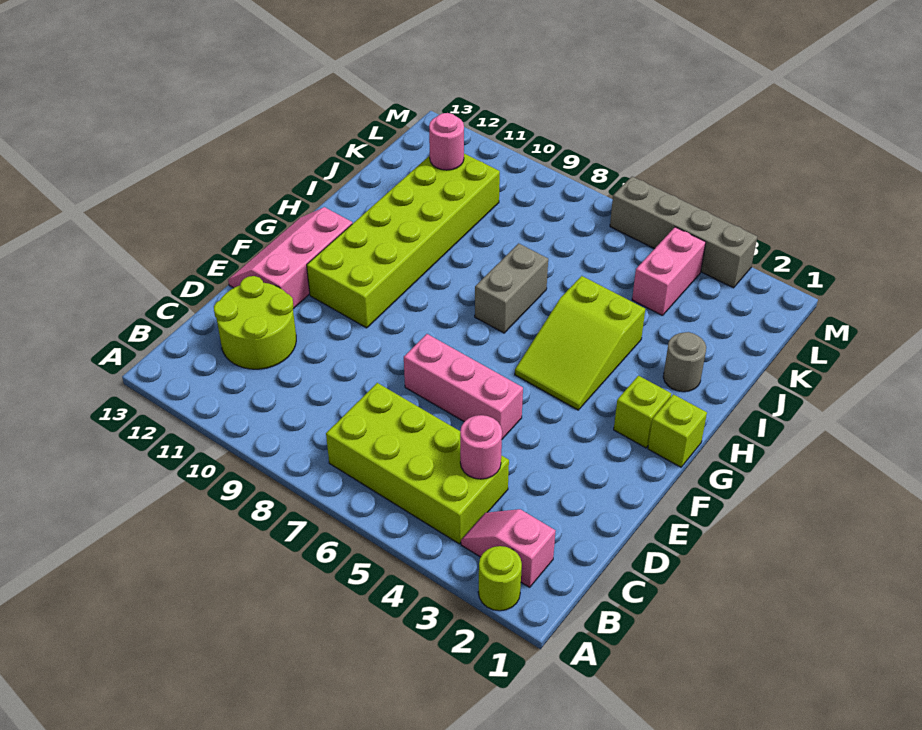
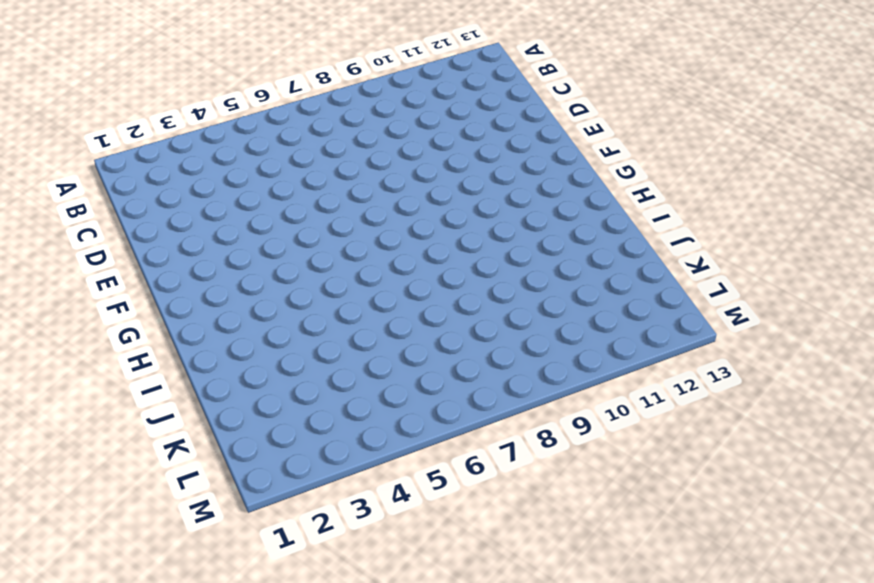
none -> lime round brick A2 level 1
none -> pink slope B2:B3 level 1 top 2
none -> lime brick B4:C7 level 1

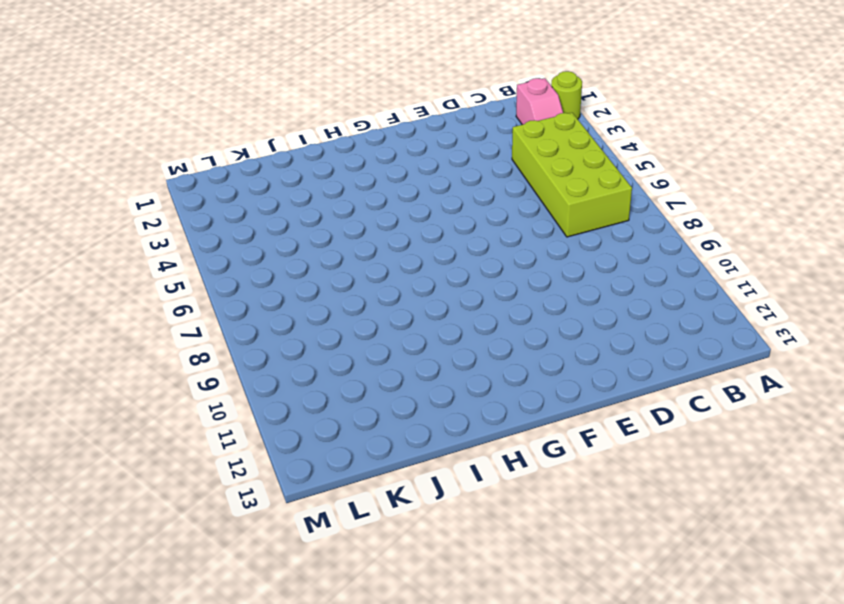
none -> lime round brick C11:D12 level 1
none -> pink brick E5:E7 level 1
none -> pink slope E12:G13 level 1 top 12

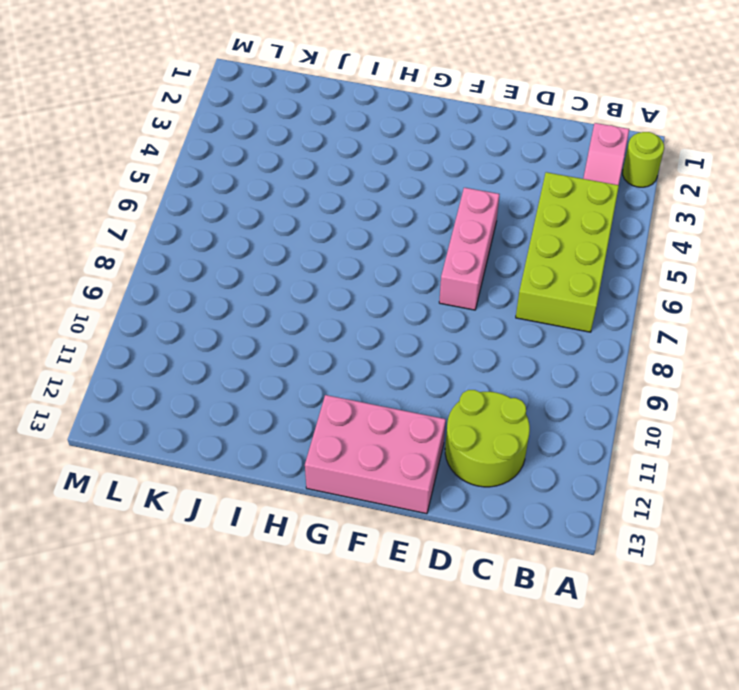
pink brick E12:G13 level 1 -> pink slope E12:G13 level 1 top 12
none -> lime brick F10:K11 level 1
none -> lime brick G1 level 1
none -> lime brick G2 level 1

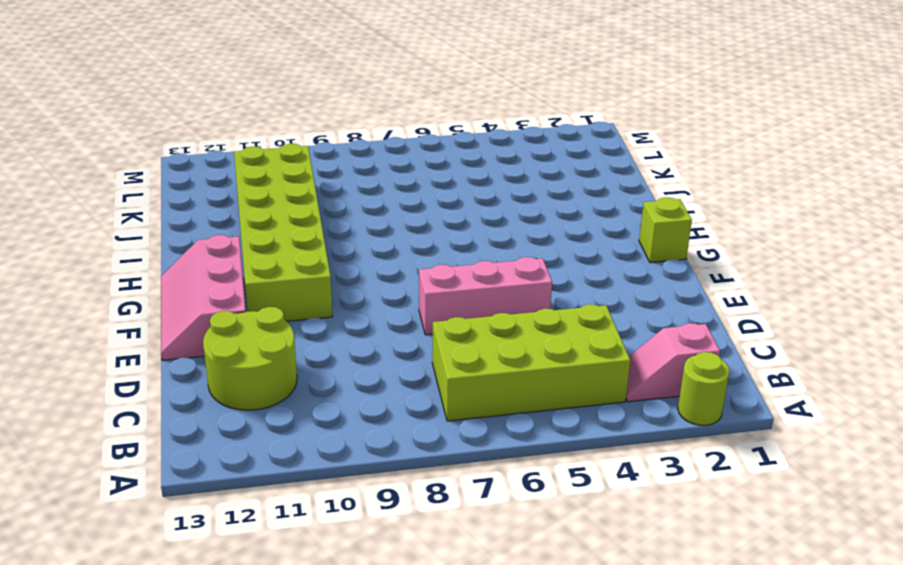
none -> lime brick G2 level 1
none -> lime slope G4:I5 level 1 top I
none -> grey brick H7:I7 level 1

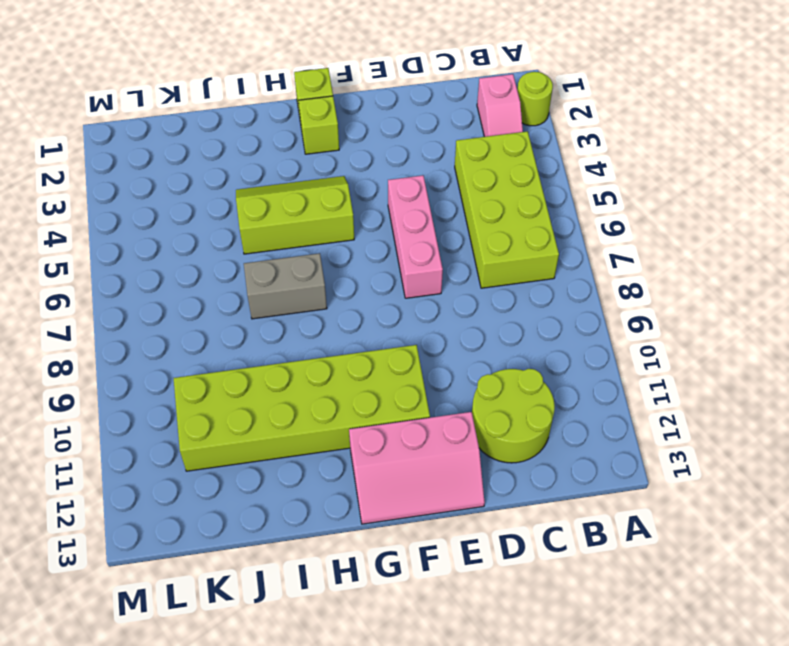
lime slope G4:I5 level 1 top 5 -> lime slope G4:I5 level 1 top I
none -> grey round brick I2 level 1
none -> pink brick K4:L4 level 1
none -> grey brick M3:M6 level 1

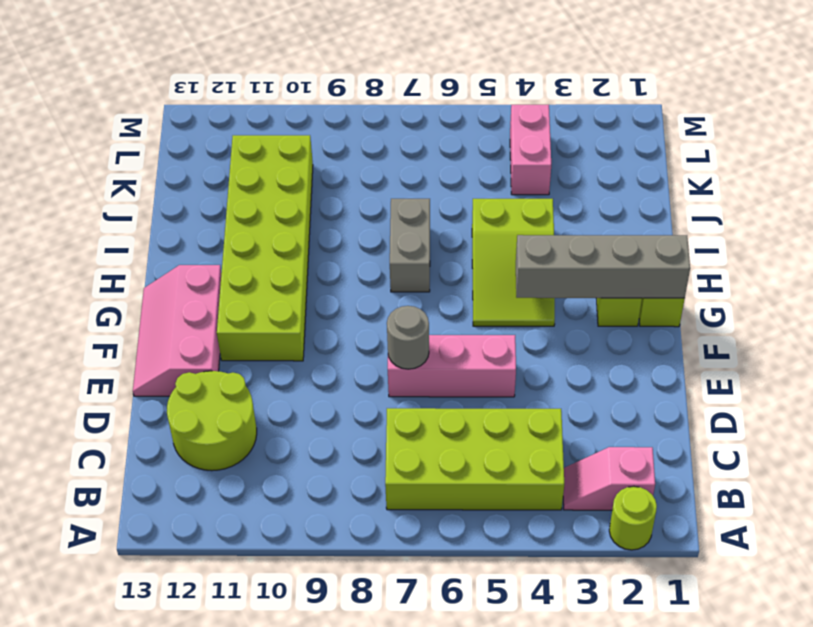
grey round brick E7 level 2 -> grey round brick I2 level 1
grey brick G1:G4 level 2 -> grey brick M3:M6 level 1
none -> pink round brick C4 level 2
none -> pink round brick K11 level 2

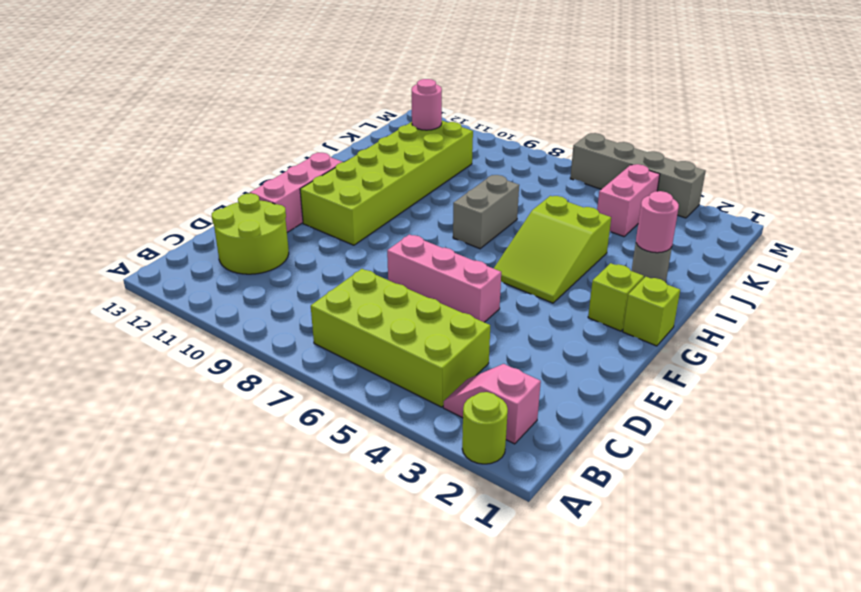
pink round brick I2 level 2 -> pink round brick C4 level 2

